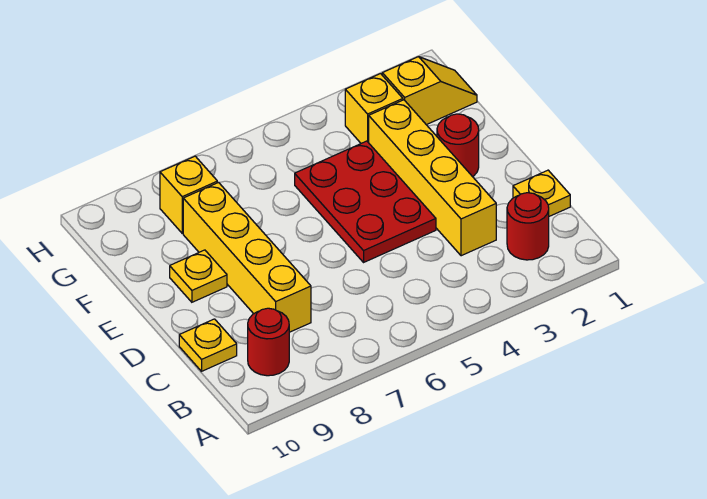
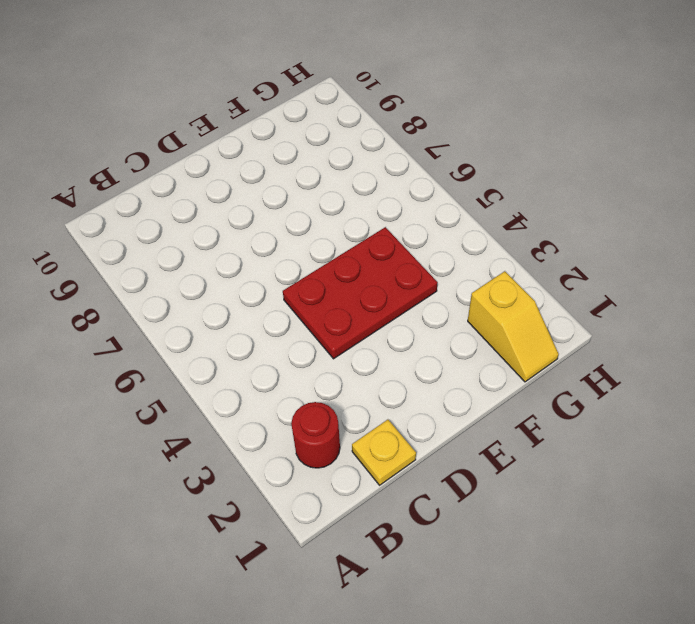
none -> red round brick B9 level 1
none -> yellow brick C3:F3 level 1
none -> yellow brick C8:F8 level 1

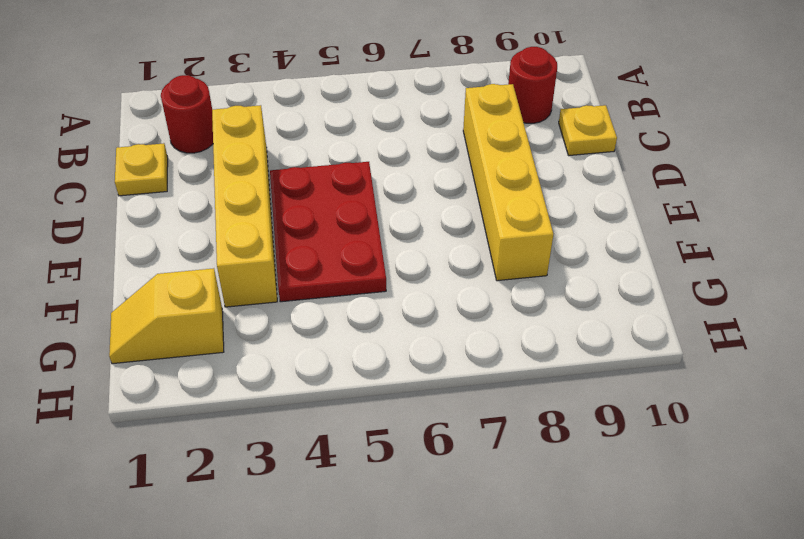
none -> red round brick E2 level 1
none -> yellow plate E9 level 1
none -> yellow brick G3 level 1

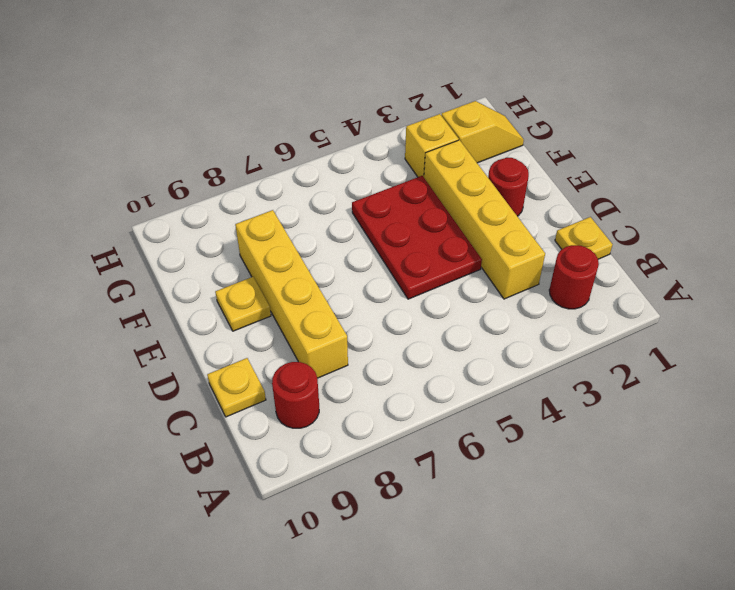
none -> yellow brick G8 level 1

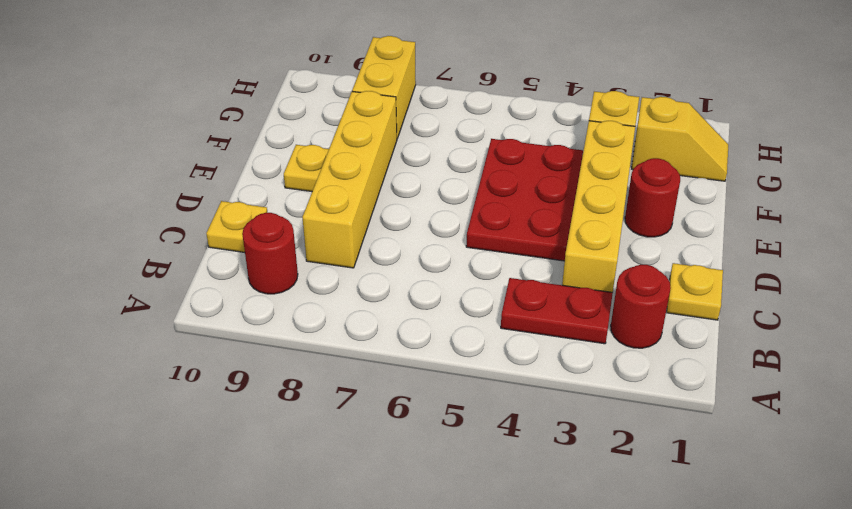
red plate B3:B4 level 1 -> none
yellow brick G8:H8 level 1 -> yellow brick G8 level 1

